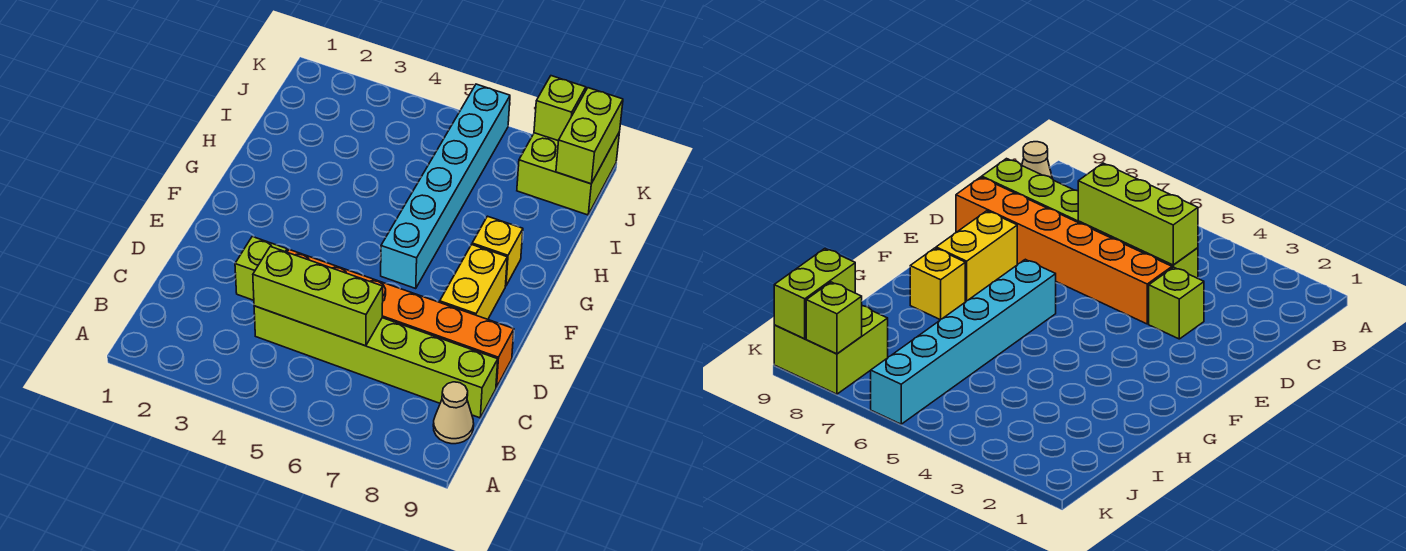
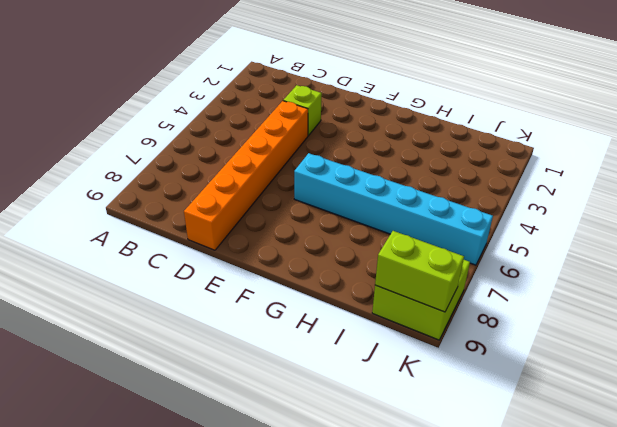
none -> tan cone B9 level 1
none -> lime brick C4:C9 level 1

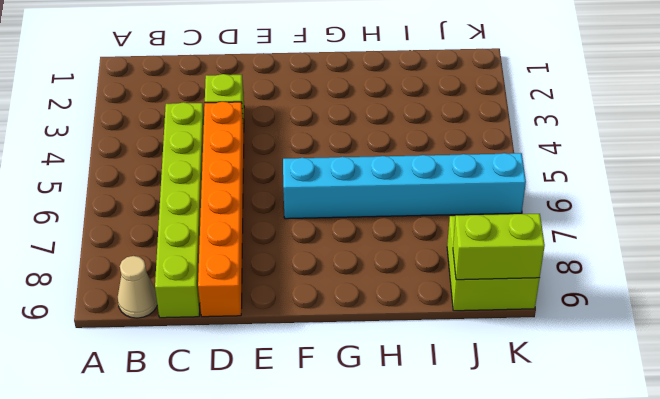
none -> yellow brick E8:F8 level 1
none -> yellow brick G8 level 1

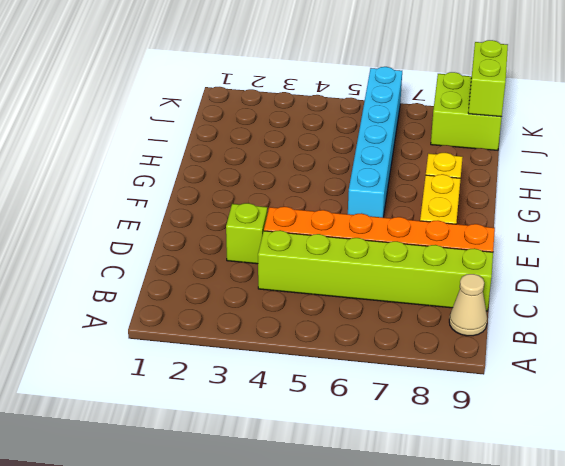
none -> lime brick C4:C6 level 2
none -> lime brick K8 level 2

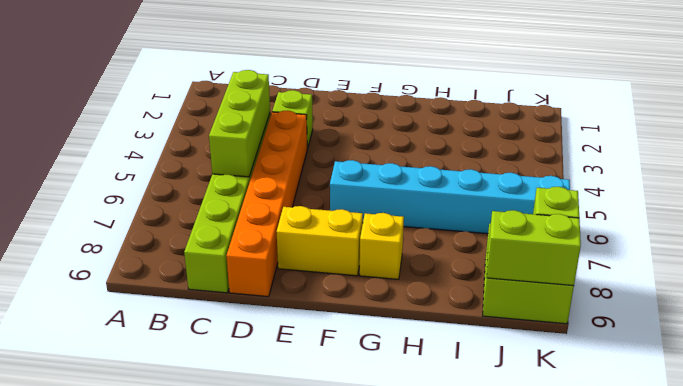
none -> tan cone B9 level 1

